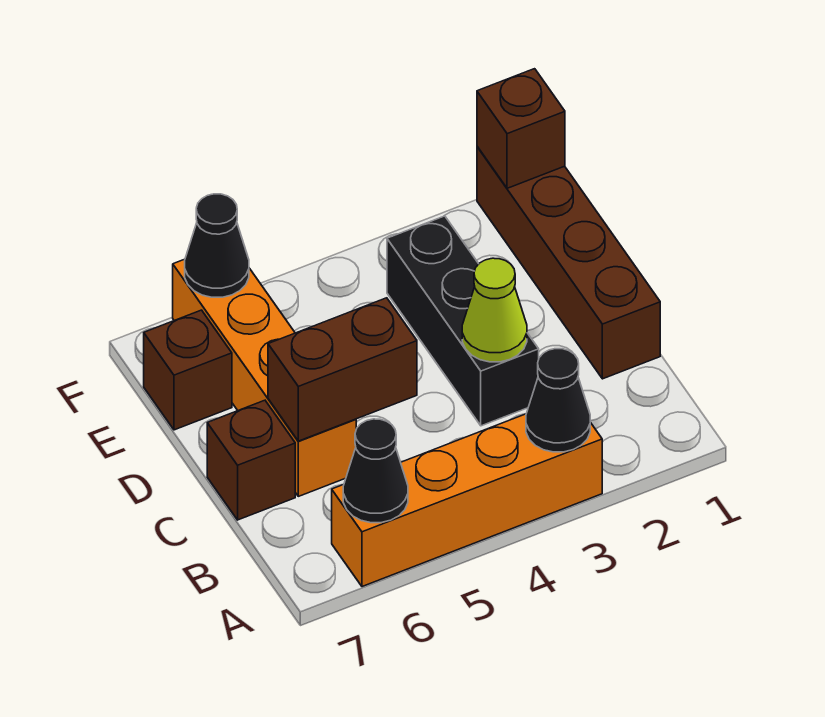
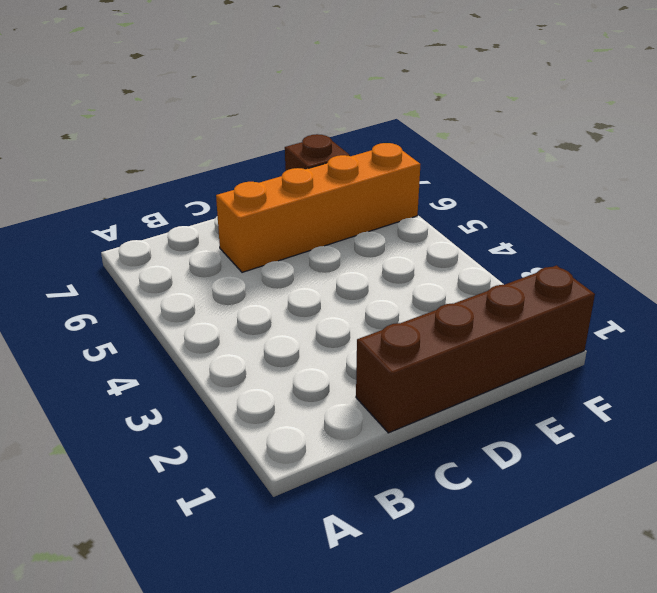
none -> orange brick A3:A6 level 1
none -> black brick C3:E3 level 1
none -> brown brick C7 level 1

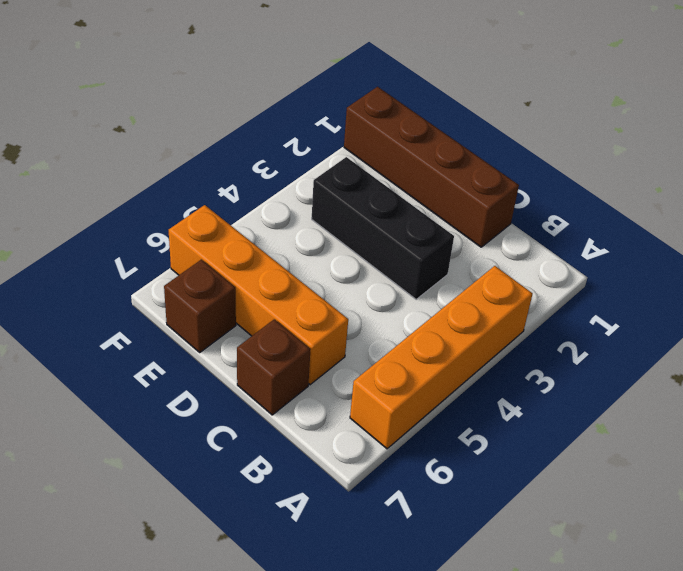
none -> black cone A3 level 2
none -> black cone A6 level 2
none -> lime cone C3 level 2

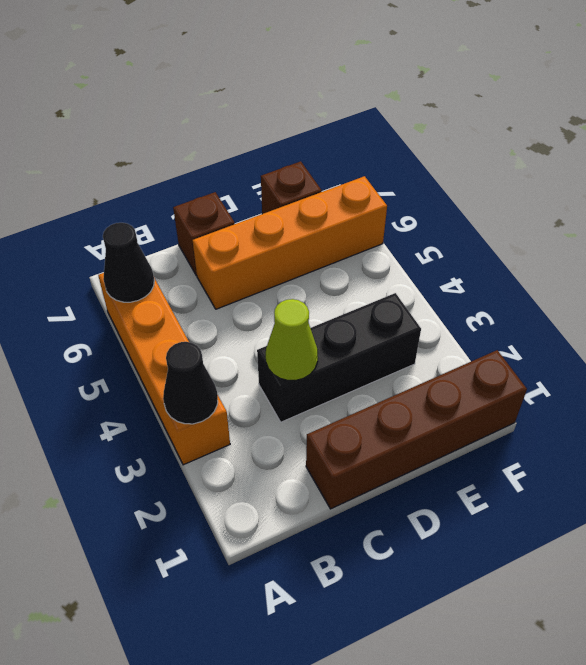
none -> brown brick C5:C6 level 2
none -> brown brick F1 level 2
none -> black cone F6 level 2

